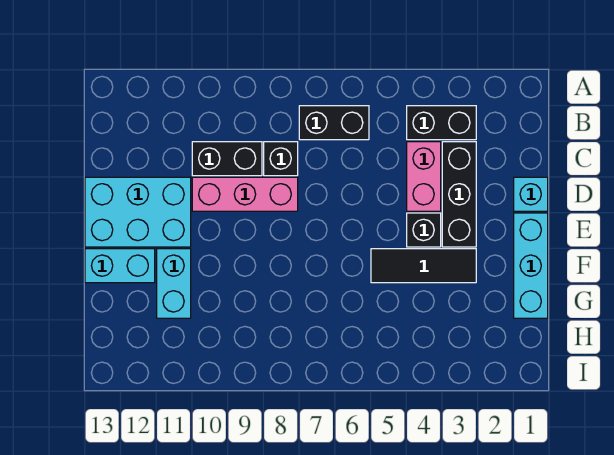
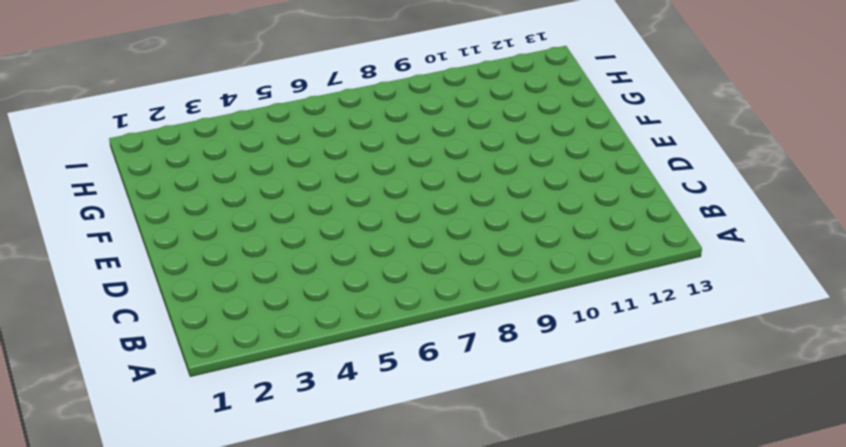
none -> black brick B3:B4 level 1
none -> black brick B6:B7 level 1
none -> black brick C3:E3 level 1

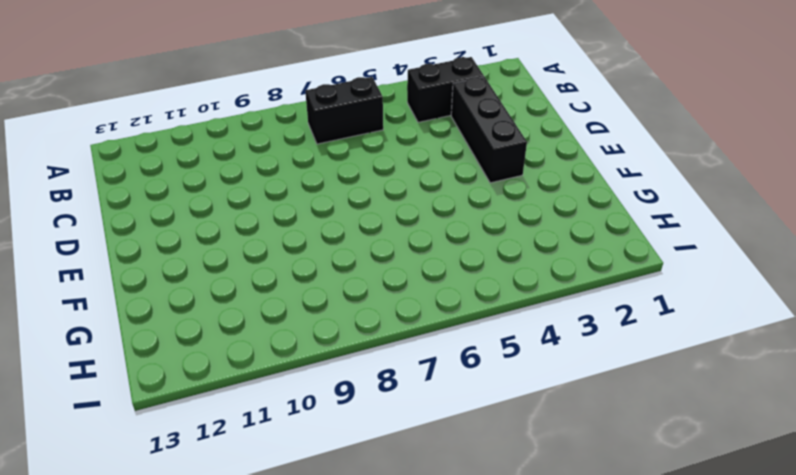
none -> pink brick C4:D4 level 1
none -> black brick C8 level 1
none -> black brick C9:C10 level 1

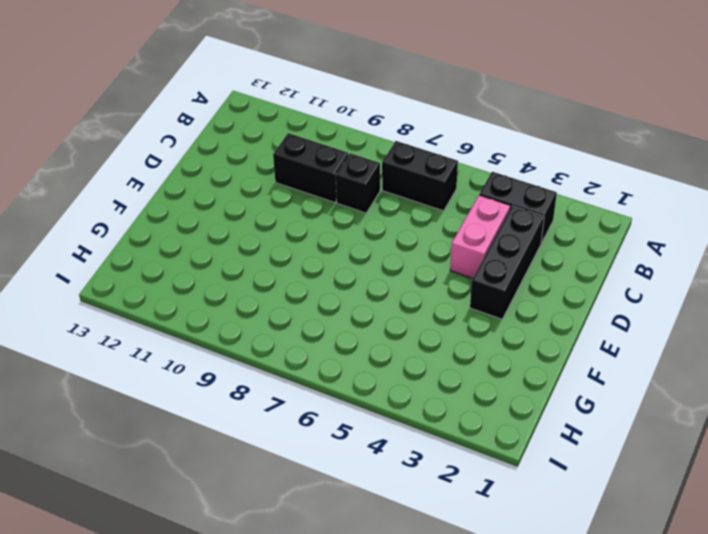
none -> cyan brick D1 level 1
none -> pink brick D8:D10 level 1
none -> cyan brick D11:E13 level 1

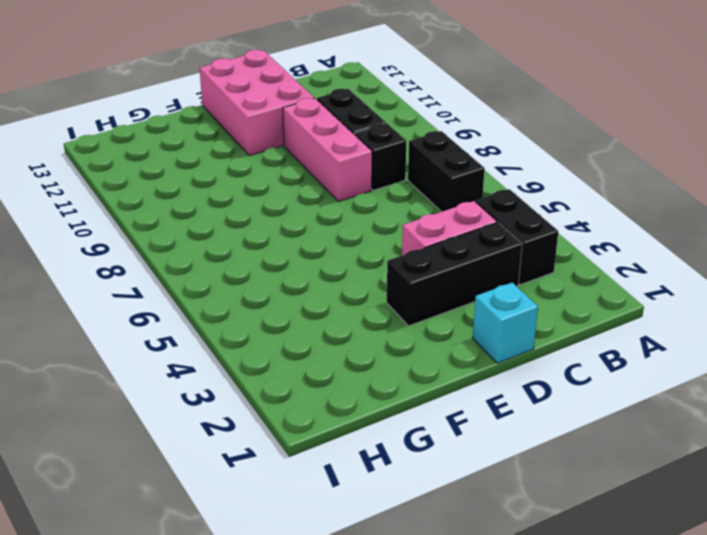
pink brick D11:E13 level 1 -> cyan brick D11:E13 level 1
none -> cyan brick E1:G1 level 1
none -> black brick E4 level 1
none -> black tile F3:F5 level 1

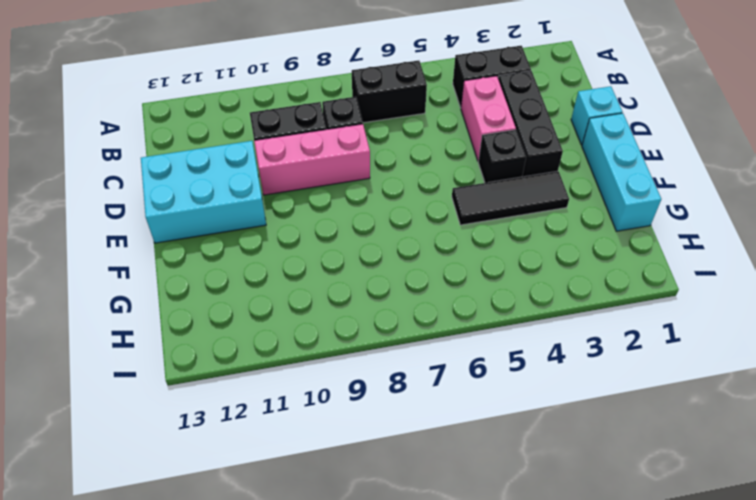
none -> cyan brick F11:G11 level 1
none -> cyan brick F12:F13 level 1

